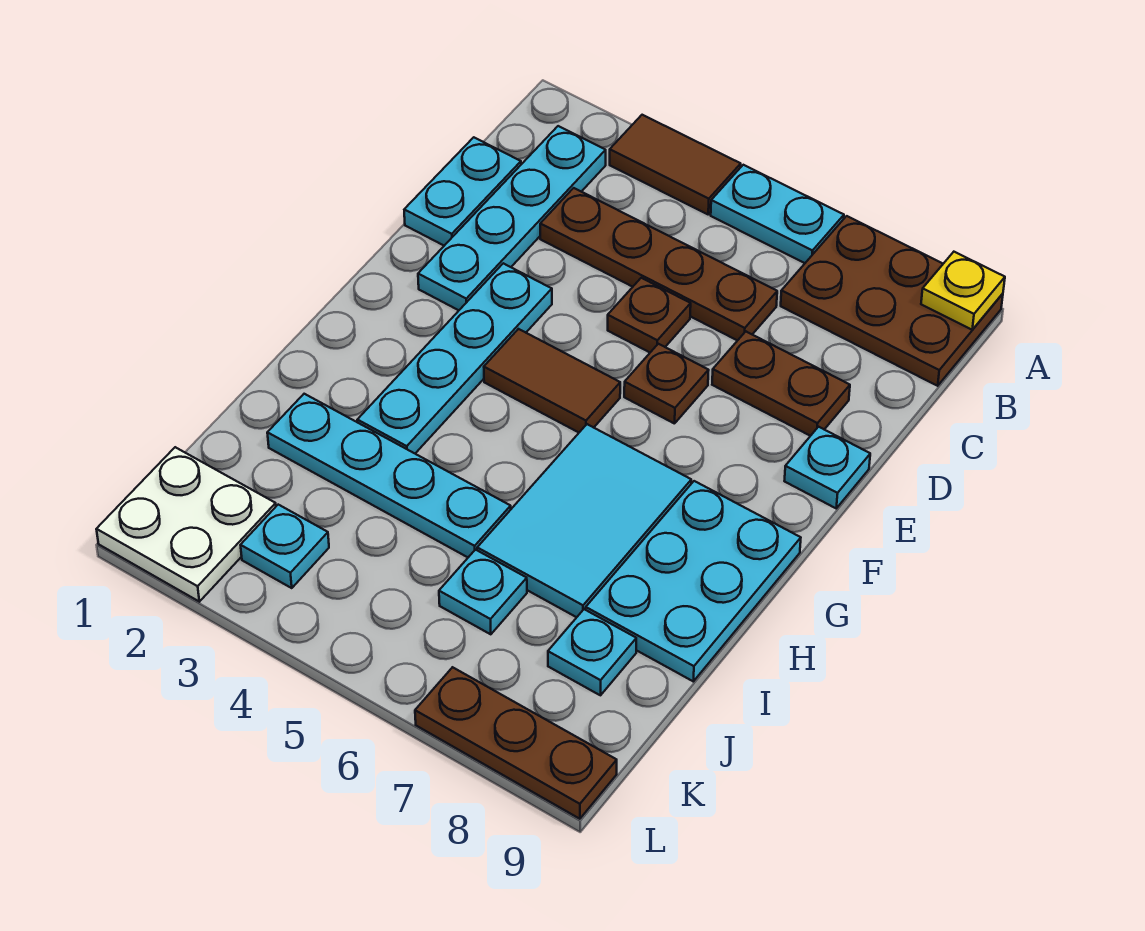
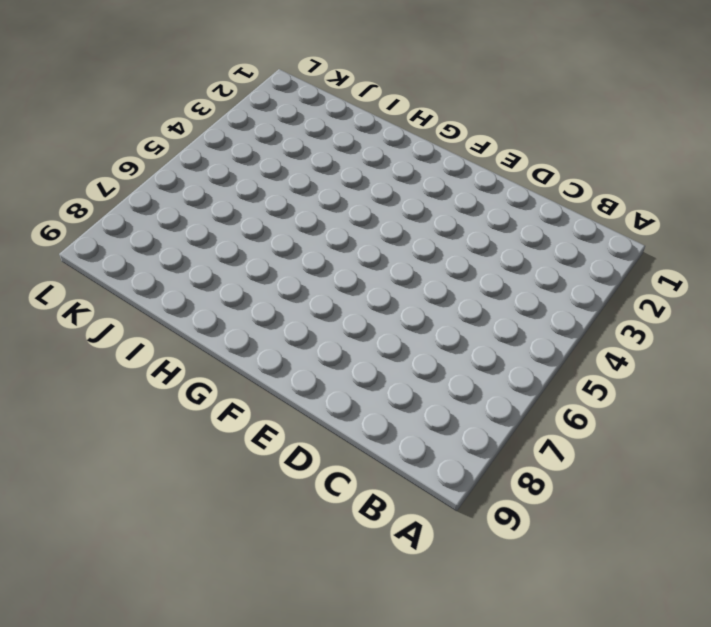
none -> brown tile A3:A4 level 1
none -> cyan plate A5:A6 level 1
none -> brown plate A7:B9 level 1

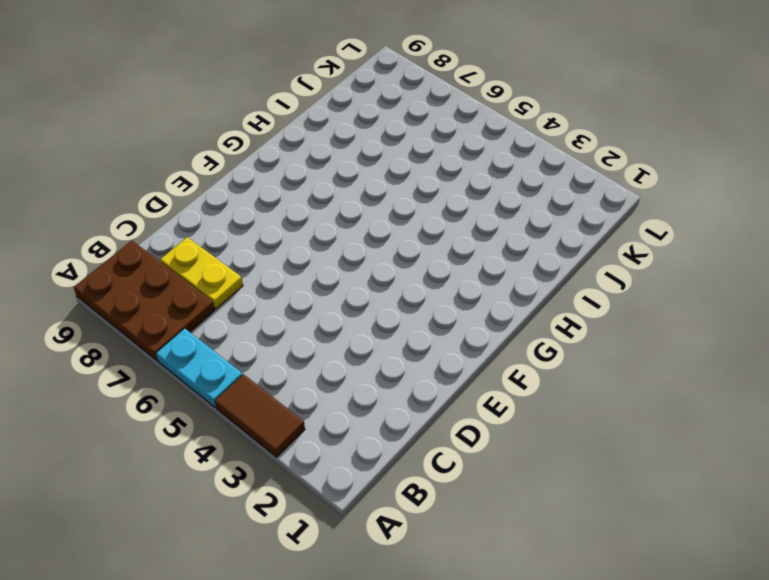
yellow plate C7:C8 level 1 -> none
none -> cyan plate B2:E2 level 1
none -> cyan plate C1:D1 level 1
none -> brown plate C3:C6 level 1

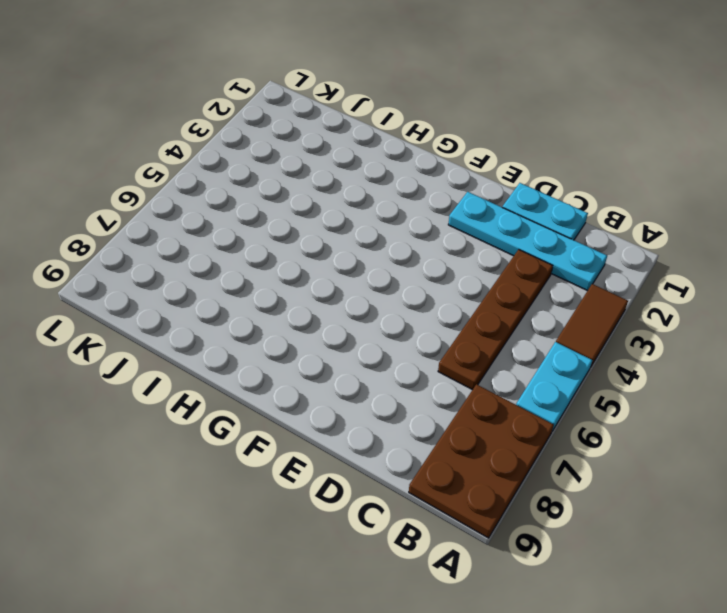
none -> brown plate D5 level 1
none -> brown plate D7:D8 level 1
none -> cyan plate E3:H3 level 1

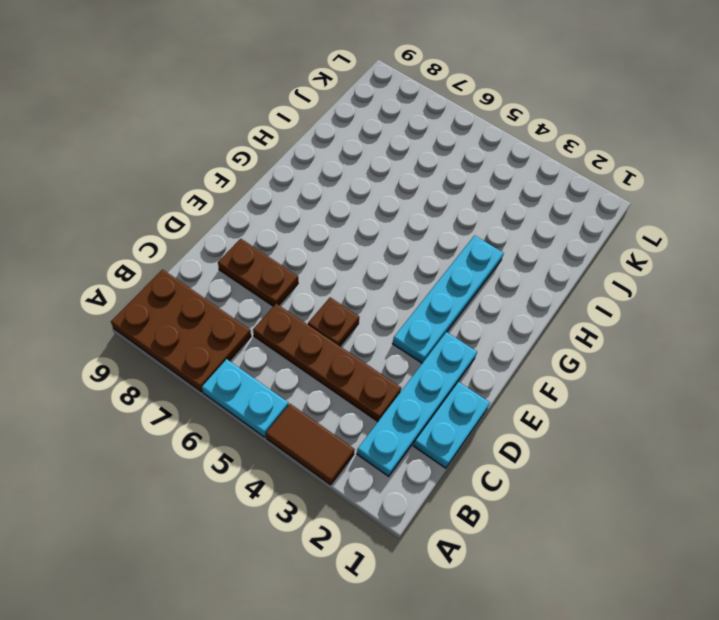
none -> brown plate E6 level 1
none -> cyan plate E9 level 1
none -> brown tile F4:F5 level 1

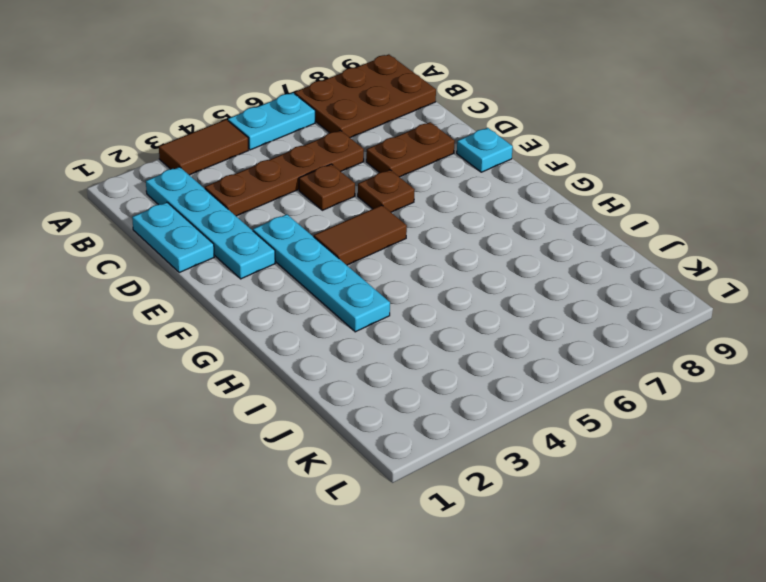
none -> cyan tile G6:I7 level 1
none -> cyan plate G8:I9 level 1
none -> cyan plate I2:I5 level 1

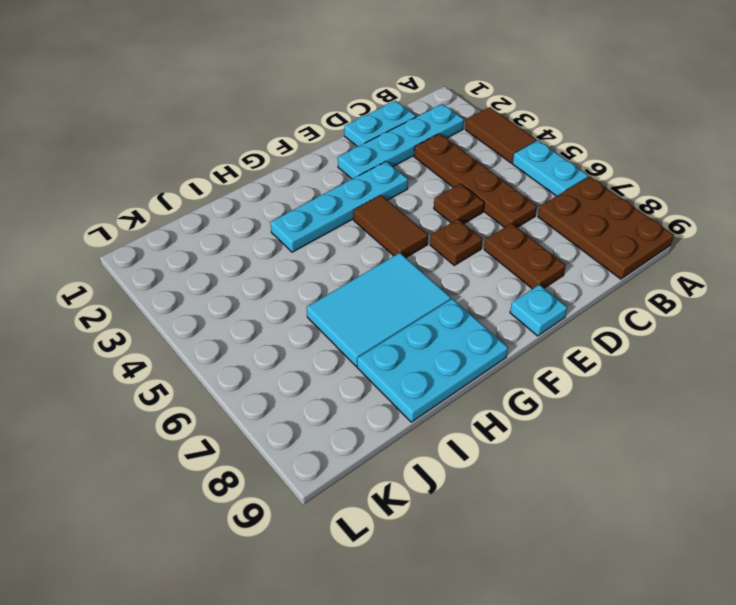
none -> cyan plate I2:I5 level 1
none -> cyan plate J6 level 1
none -> cyan plate J8 level 1

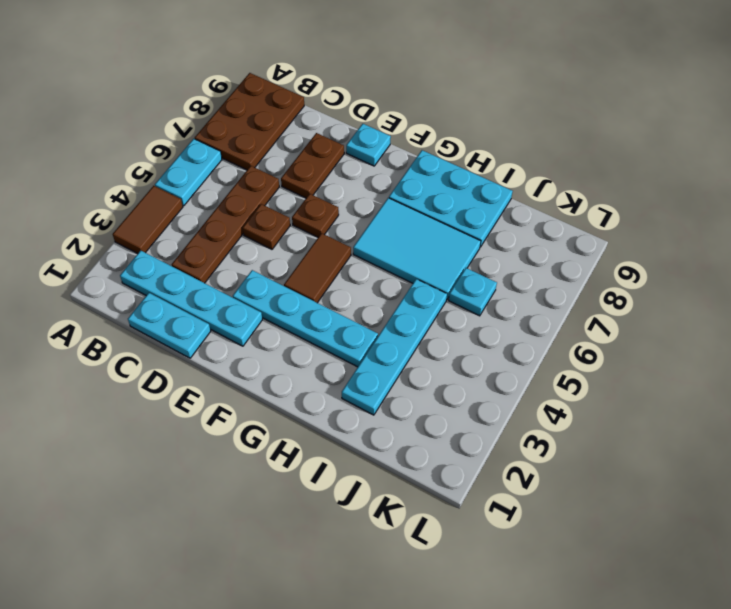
none -> cyan plate J8 level 1
none -> white plate K1:L2 level 1
none -> cyan plate K3 level 1

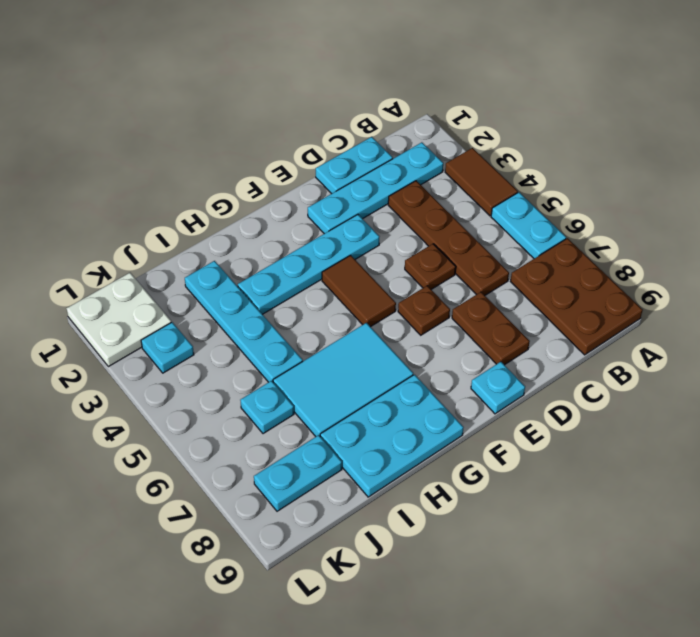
cyan plate J8:K8 level 1 -> cyan plate J8 level 1
none -> brown plate L7:L9 level 1
none -> yellow plate A9 level 2

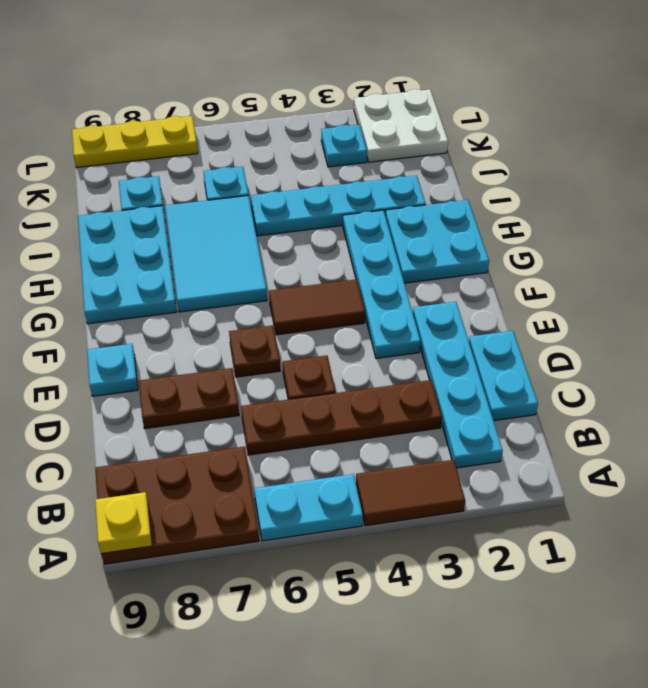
cyan plate G1:H2 level 1 -> none
yellow plate L7:L9 level 1 -> brown plate L7:L9 level 1

